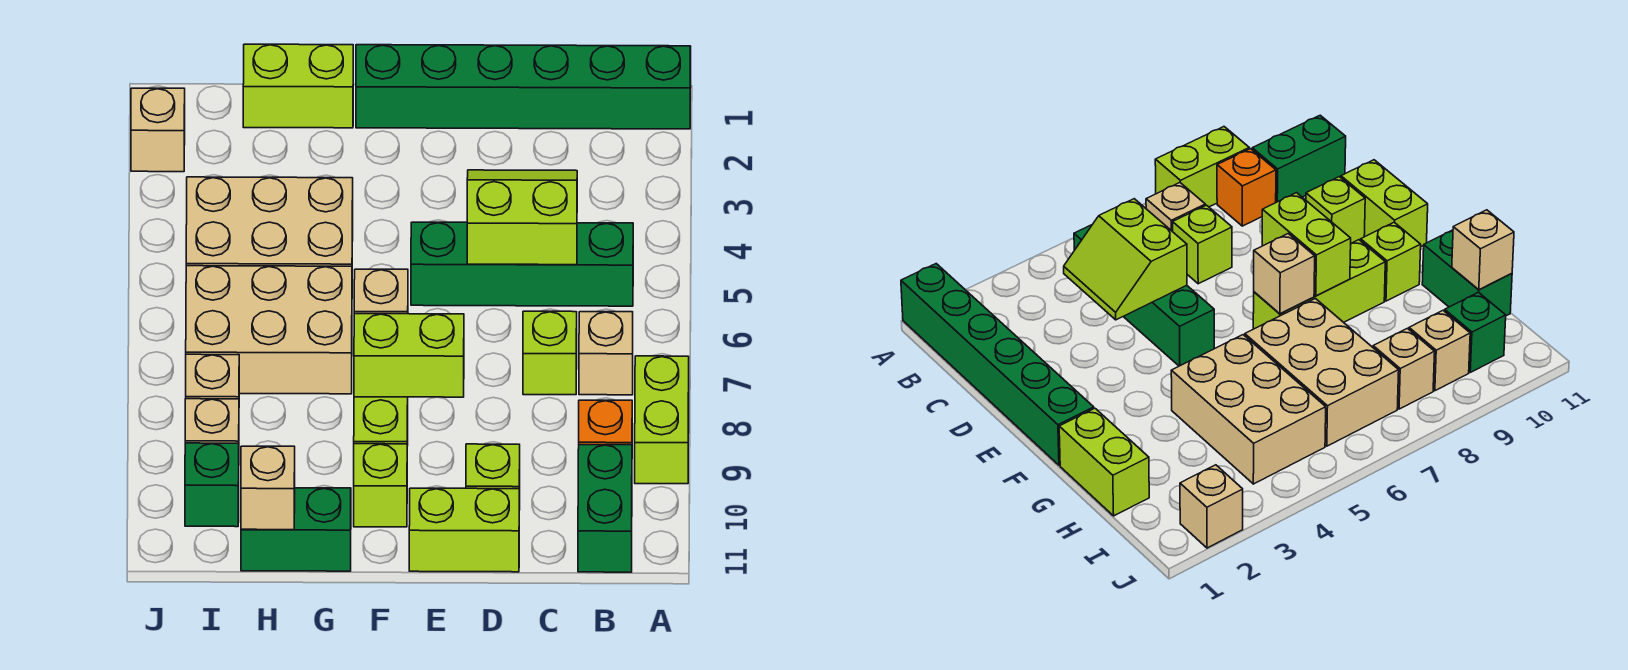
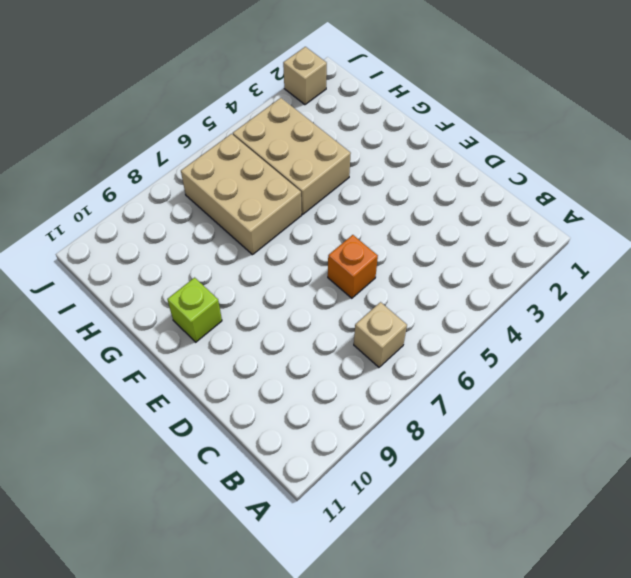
orange brick D6 level 1 -> orange brick B9 level 1
none -> green brick A1:F1 level 1
none -> lime brick A8:A9 level 1
none -> green brick B5:E5 level 1

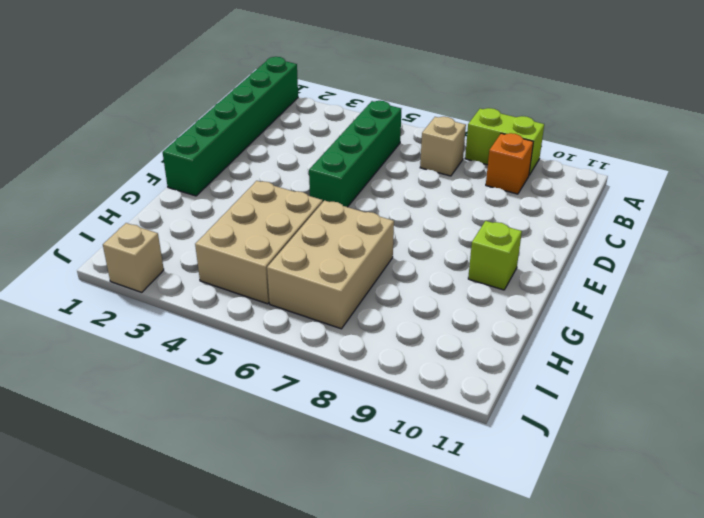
none -> green brick B10:B11 level 1
none -> lime brick C7 level 1
none -> lime brick D10 level 1

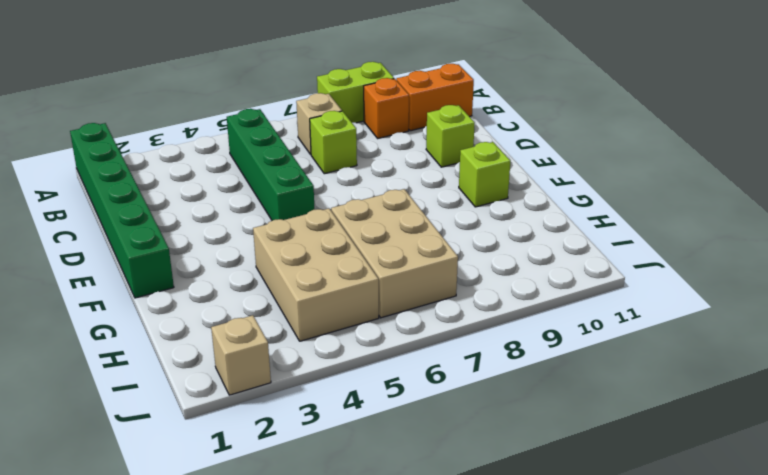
orange brick B10:B11 level 1 -> green brick B10:B11 level 1
none -> lime brick D11:E11 level 1
none -> lime brick F7:F9 level 1
none -> lime brick G1:H1 level 1

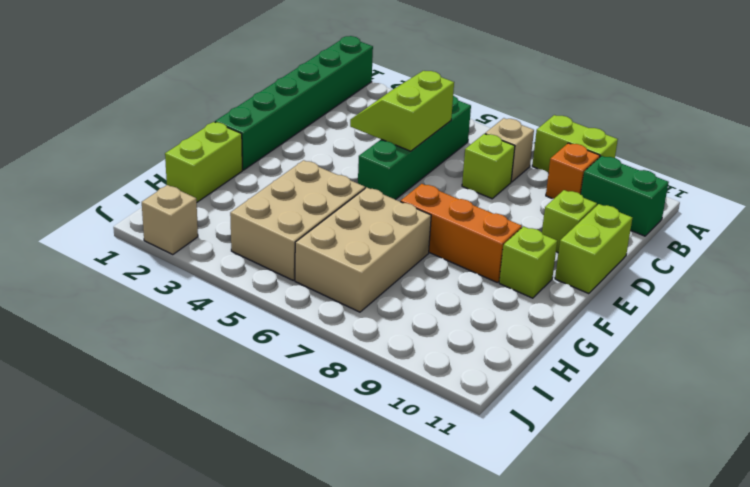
orange brick F7:F9 level 1 -> lime brick F7:F9 level 1
none -> green brick G11:H11 level 1
none -> tan brick I8 level 1
none -> tan brick I9 level 1

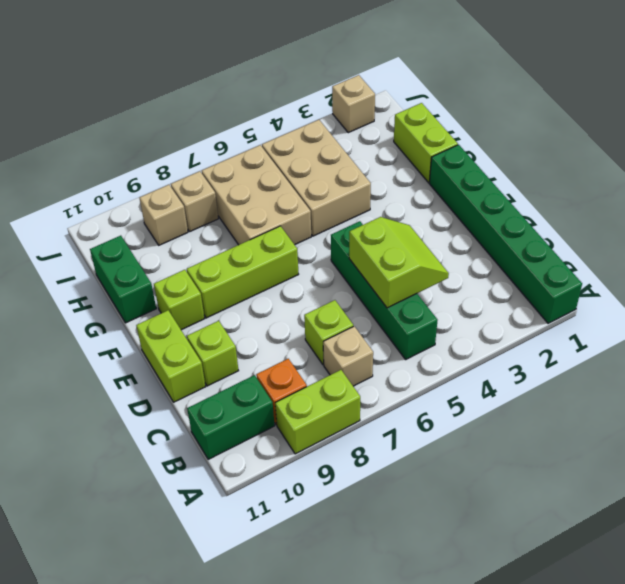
none -> green brick I10 level 1
none -> lime brick E8:F8 level 2
none -> tan brick F7 level 2

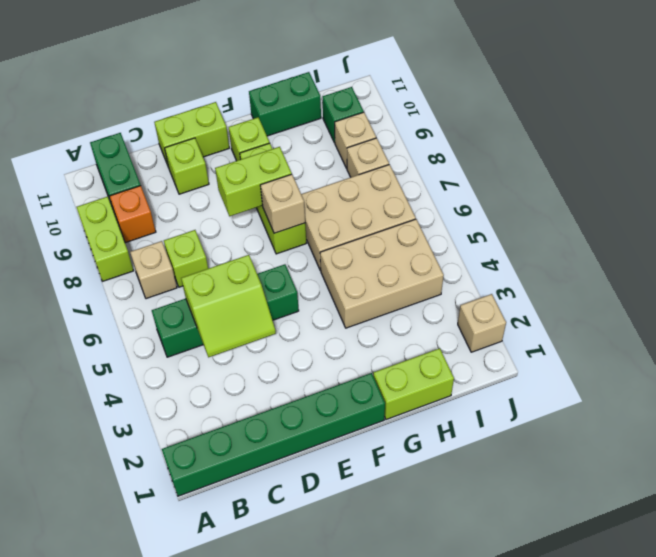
none -> tan brick H11 level 2

